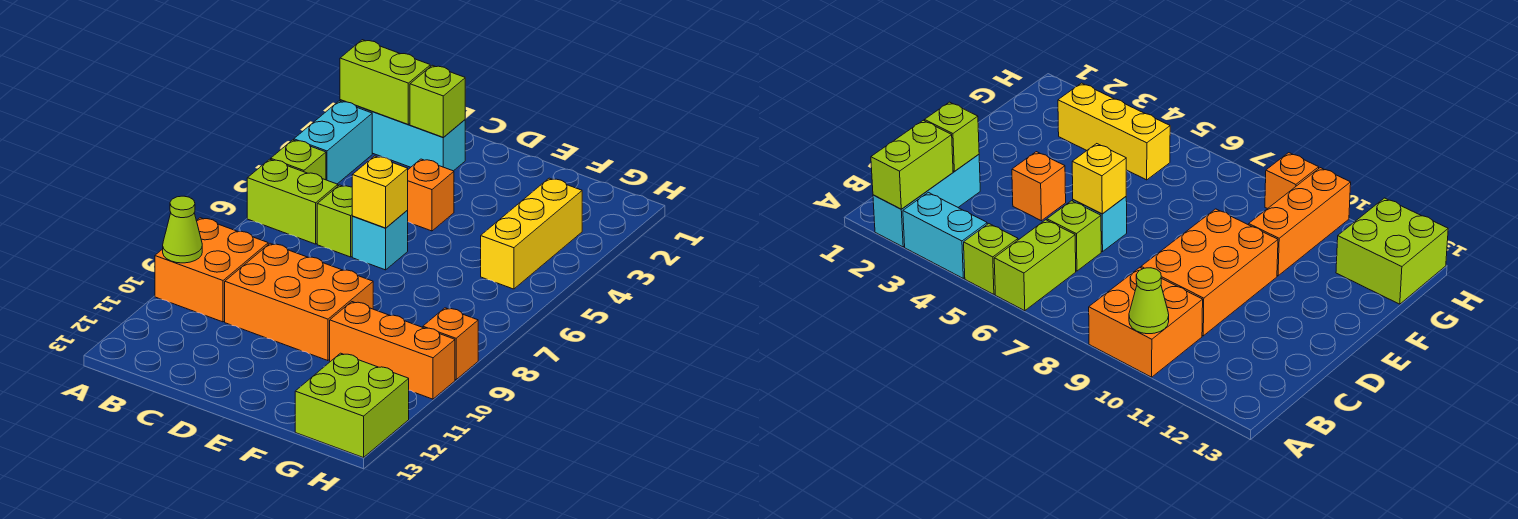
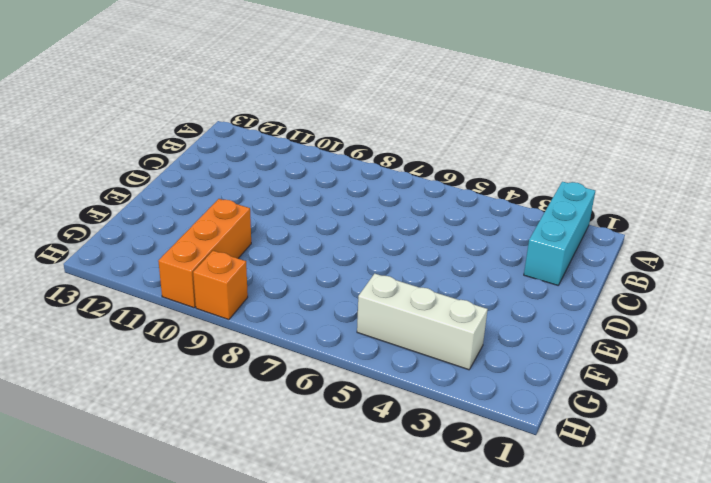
white brick G3:G5 level 1 -> yellow brick G3:G5 level 1
none -> cyan brick A3:A4 level 1
none -> lime brick A5 level 1
none -> lime brick A6:B6 level 1

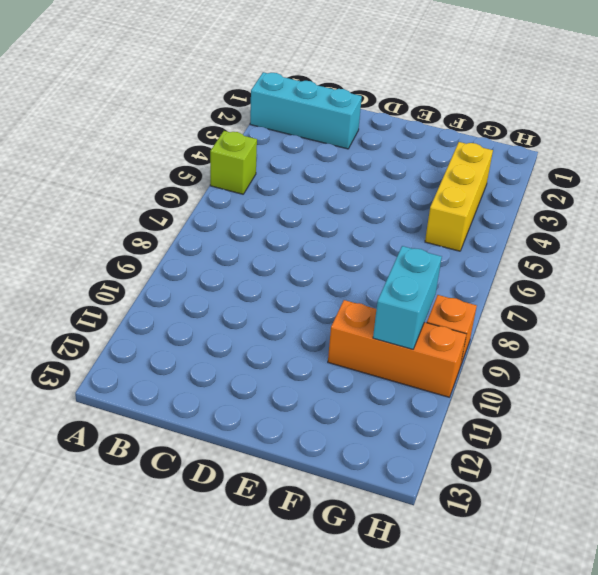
cyan brick G9:G10 level 2 -> cyan brick A3:A4 level 1
none -> lime brick A6:B6 level 1
none -> orange brick A9:B10 level 1
none -> lime brick C6 level 1

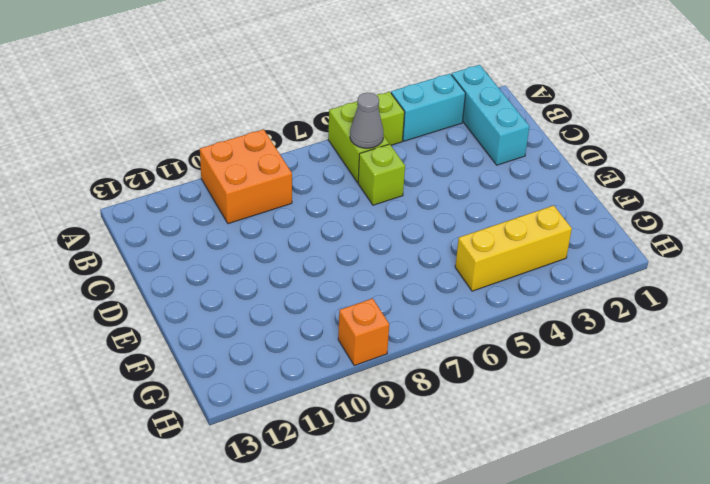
grey cone B6 level 2 -> none
none -> orange brick C9:E10 level 1
none -> orange brick D4 level 1
none -> cyan brick D6 level 1

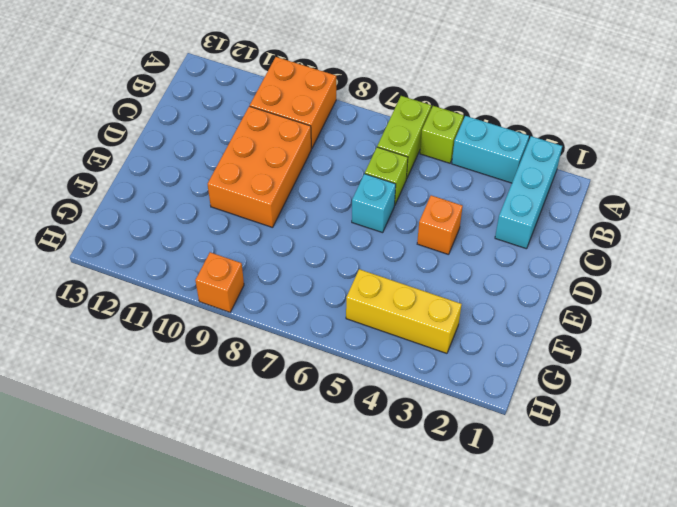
none -> orange brick F10:H10 level 1
none -> lime brick G12:H13 level 1
none -> lime brick A2:B2 level 2

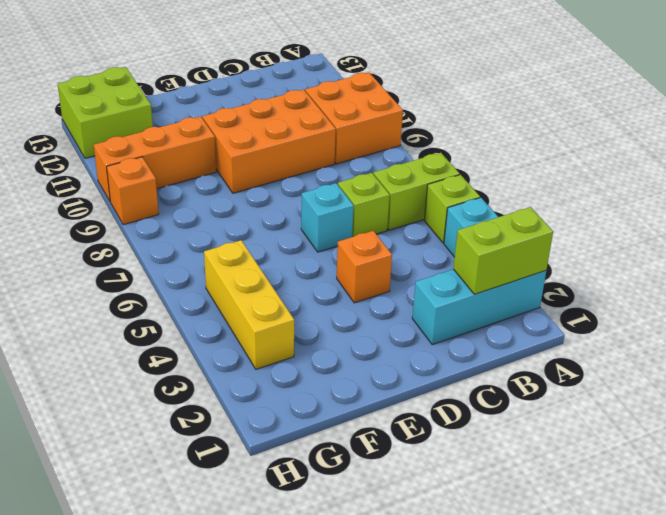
none -> lime cone A10 level 2
none -> lime brick C2 level 2
none -> yellow brick D6 level 2

